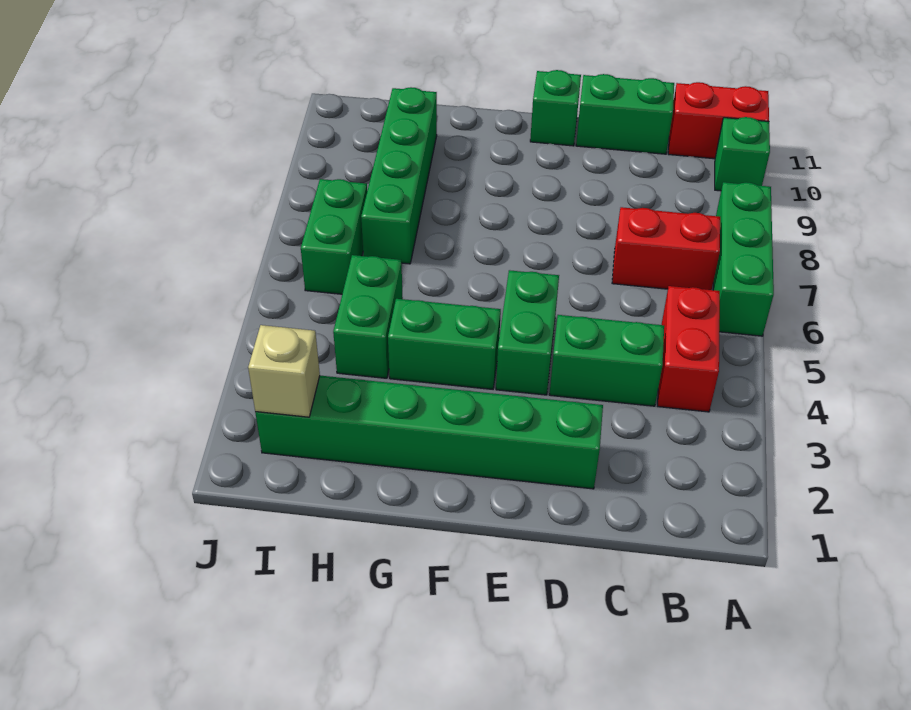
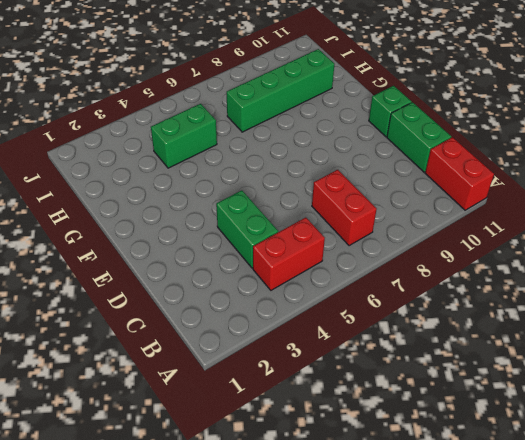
none -> green brick A6:A8 level 1
none -> green brick A10 level 1
none -> green brick D2:I2 level 1

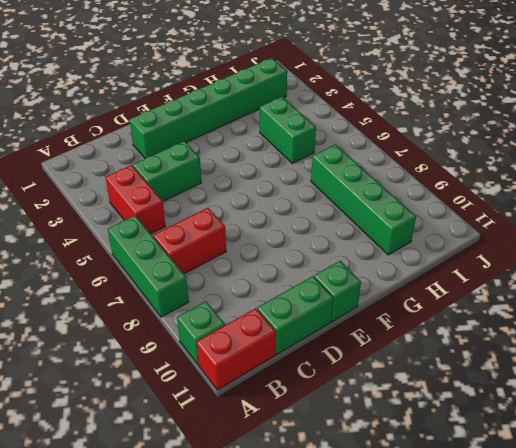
none -> green brick E4:E5 level 1
none -> green brick F4:G4 level 1
none -> green brick I6:I7 level 1

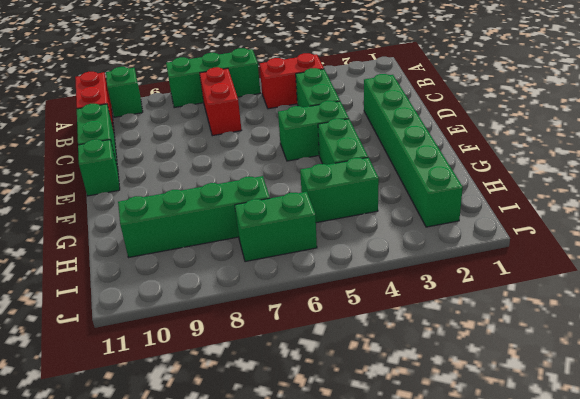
none -> tan brick I2 level 2

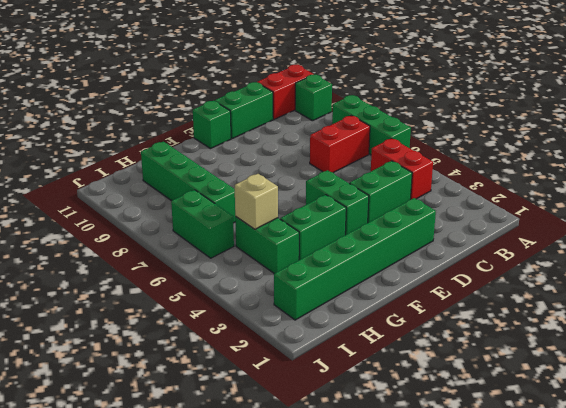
tan brick H5 level 2 -> tan brick I2 level 2

